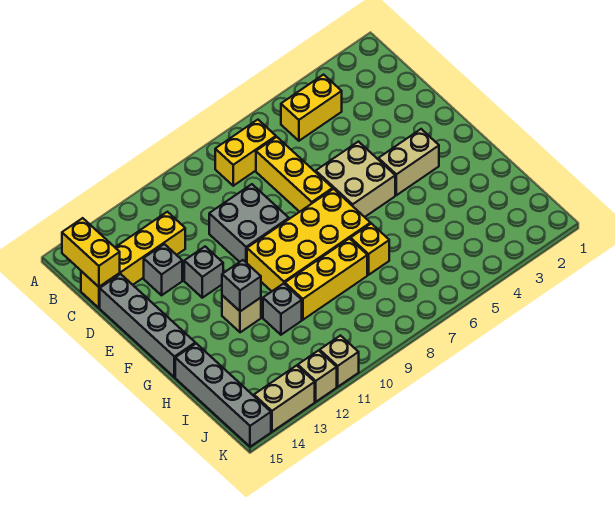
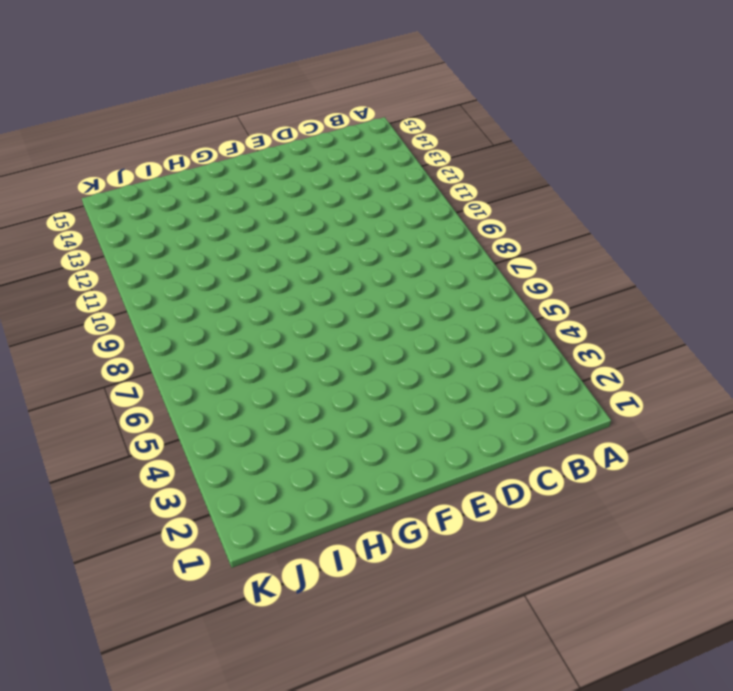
none -> yellow brick B4:B5 level 1
none -> yellow brick B7:B8 level 1
none -> yellow brick C7:E7 level 1

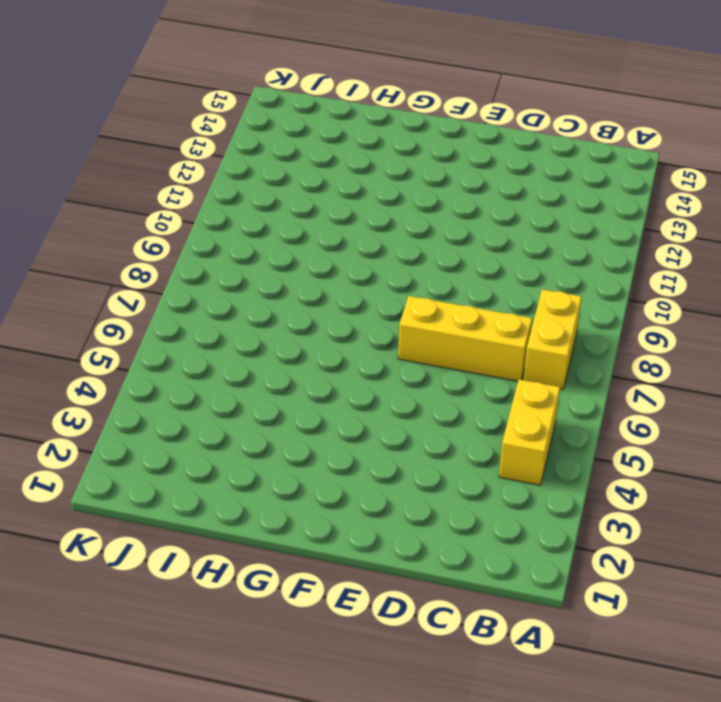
none -> yellow brick C12:C15 level 1
none -> grey brick D9:E10 level 1
none -> grey brick D13 level 1

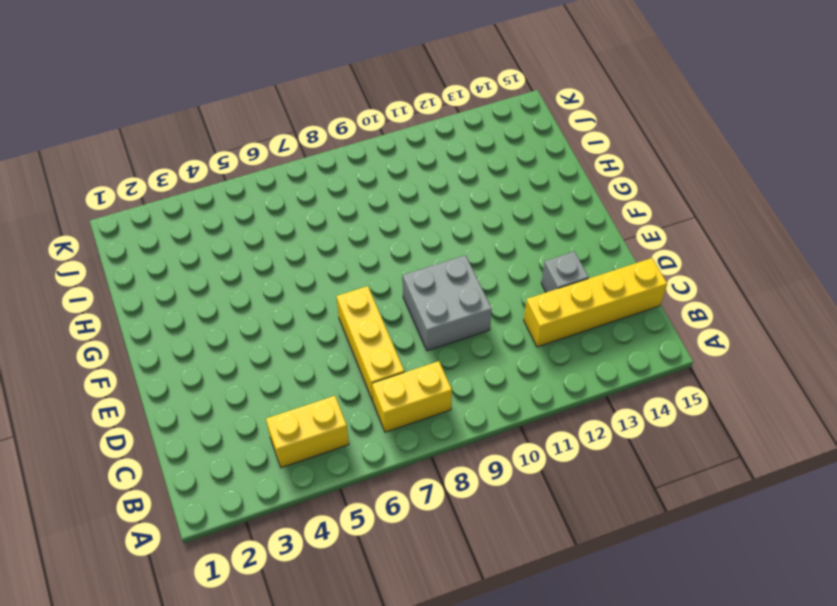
none -> grey brick D15:G15 level 1
none -> tan brick E5:F6 level 1
none -> grey brick E12 level 1

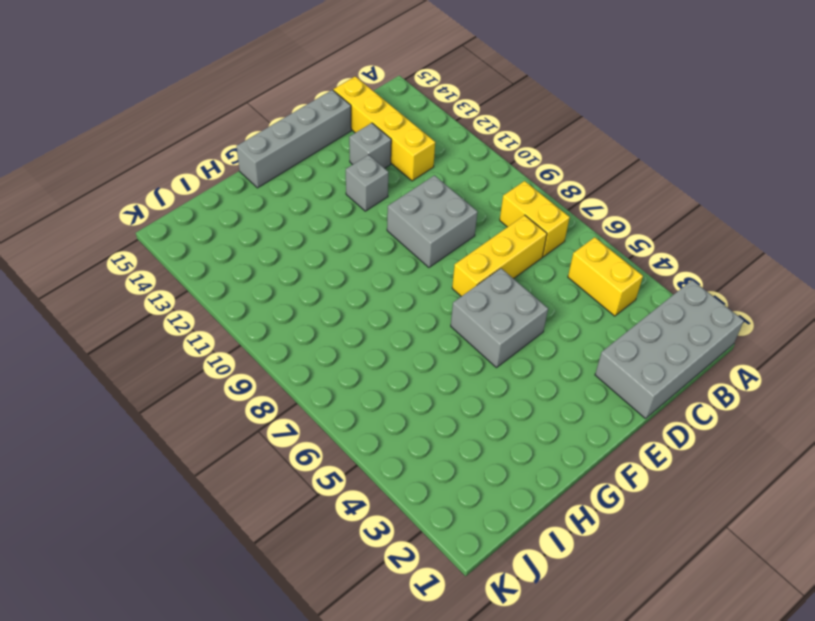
grey brick A1:D2 level 1 -> none
grey brick E5:F6 level 1 -> tan brick E5:F6 level 1
none -> tan brick F3:F4 level 1
none -> yellow brick F7:G10 level 1
none -> tan brick G12 level 1

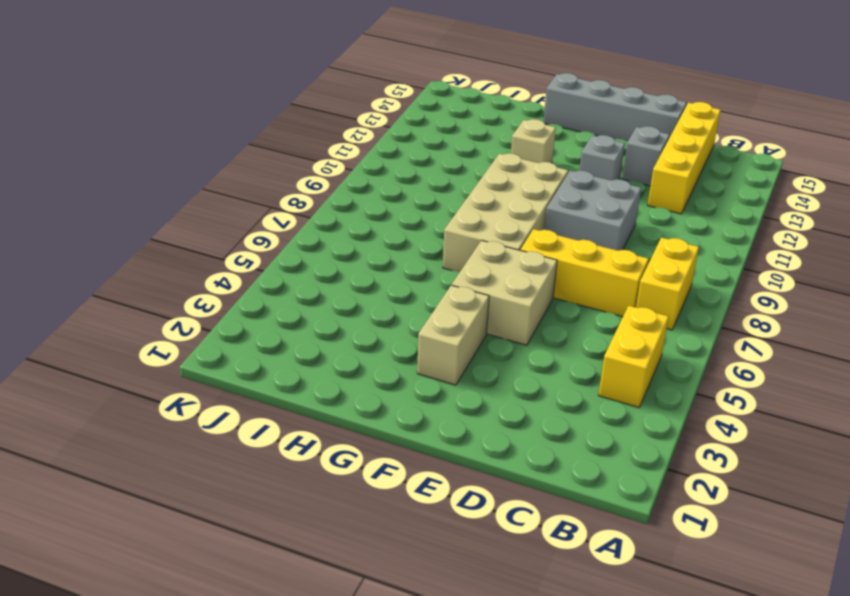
tan brick F7:G10 level 1 -> yellow brick F7:G10 level 1
none -> yellow brick H7 level 1
none -> yellow brick H8:H10 level 1
none -> grey brick H11 level 1

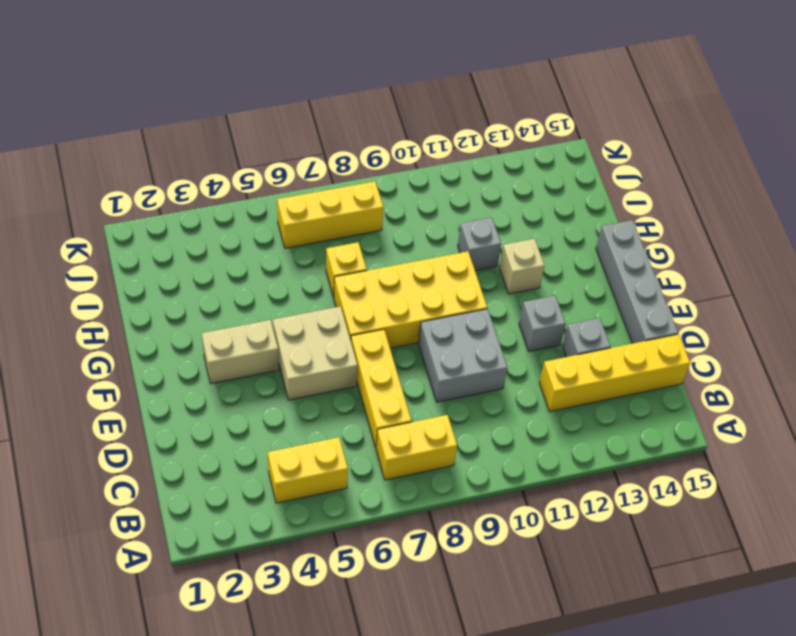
yellow brick J6:J8 level 1 -> yellow brick H8:H10 level 1
none -> grey brick H15:K15 level 1
none -> tan brick K11 level 1
none -> tan brick K12 level 1

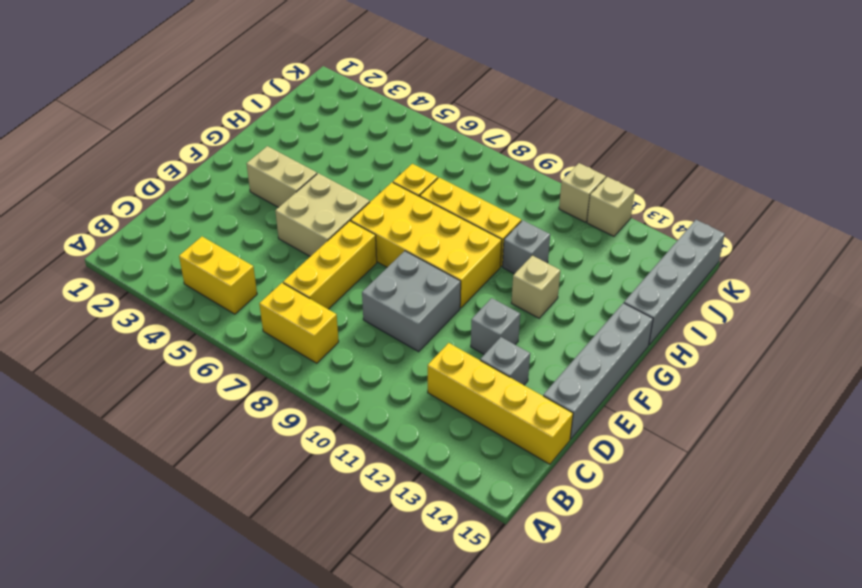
none -> tan brick K13:K14 level 1
none -> yellow brick B15:C15 level 2
none -> grey brick G12 level 2

